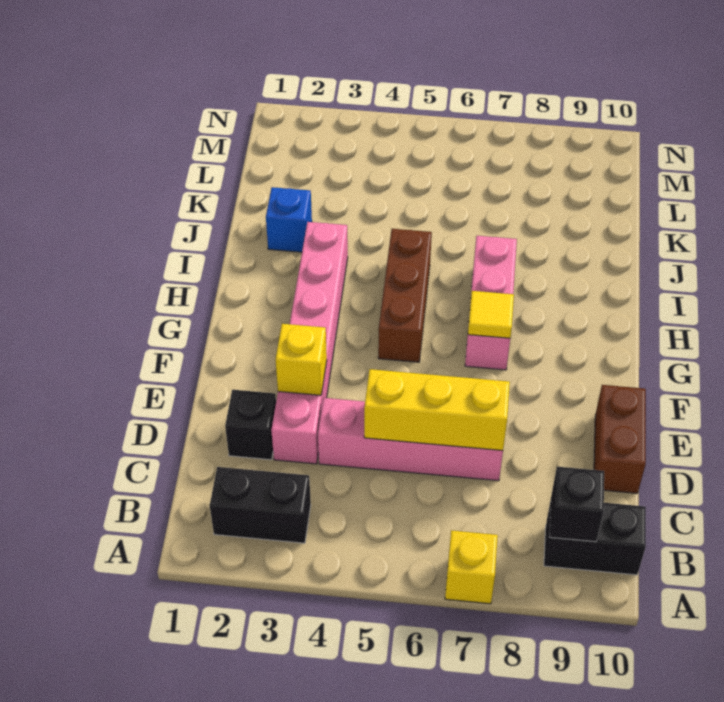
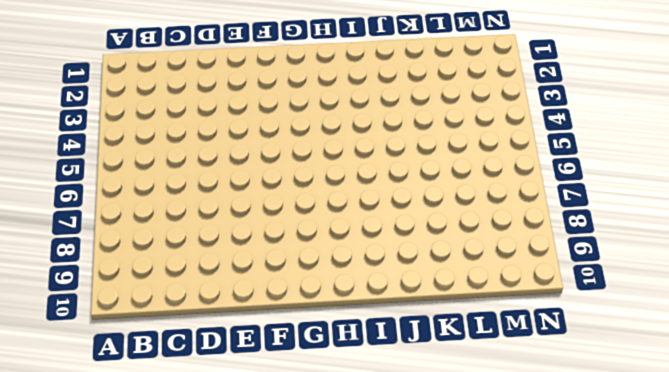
none -> yellow brick A7 level 1
none -> black brick B2:B3 level 1
none -> black brick B9:B10 level 1

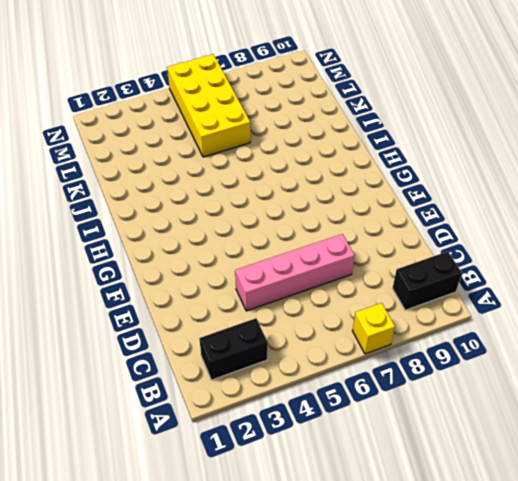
yellow brick K5:N6 level 1 -> none
none -> black brick D2 level 1
none -> pink brick D3:I3 level 1
none -> brown brick D10:E10 level 1

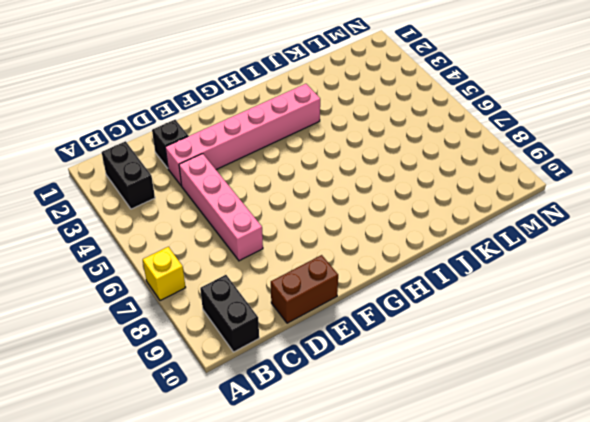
none -> brown brick G5:I5 level 1
none -> pink brick G7:I7 level 1
none -> blue brick J2 level 1

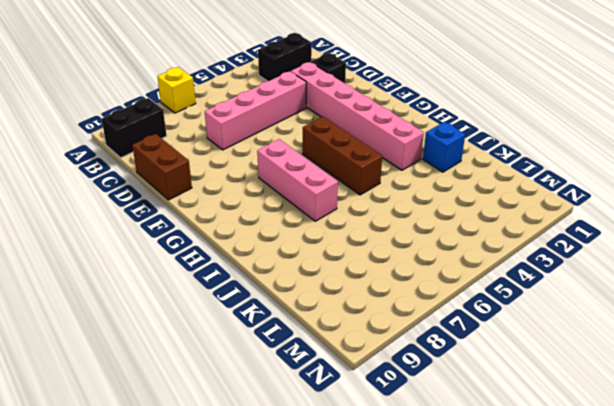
none -> black brick B9 level 2
none -> yellow brick D5:D7 level 2
none -> yellow brick E3 level 2

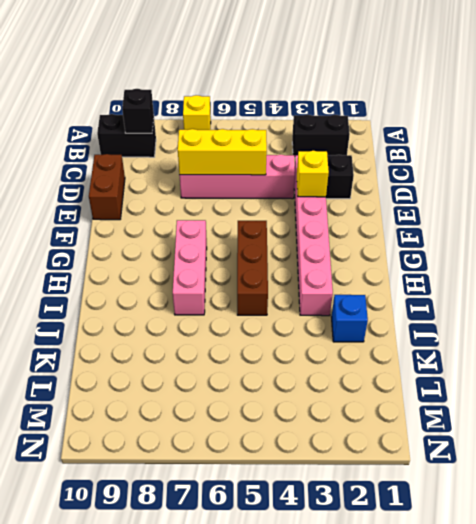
none -> yellow tile G7 level 2

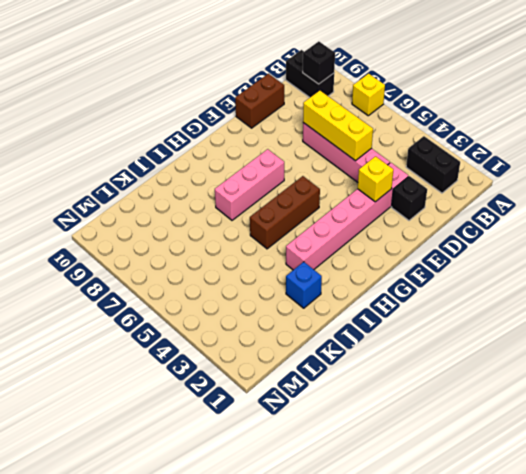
none -> yellow tile G7 level 2

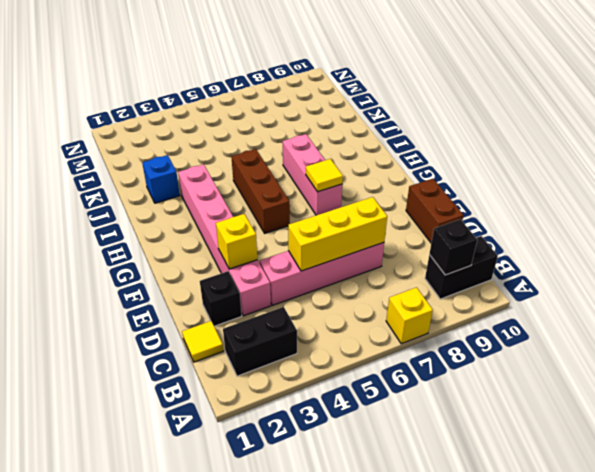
yellow tile C1 level 1 -> none

